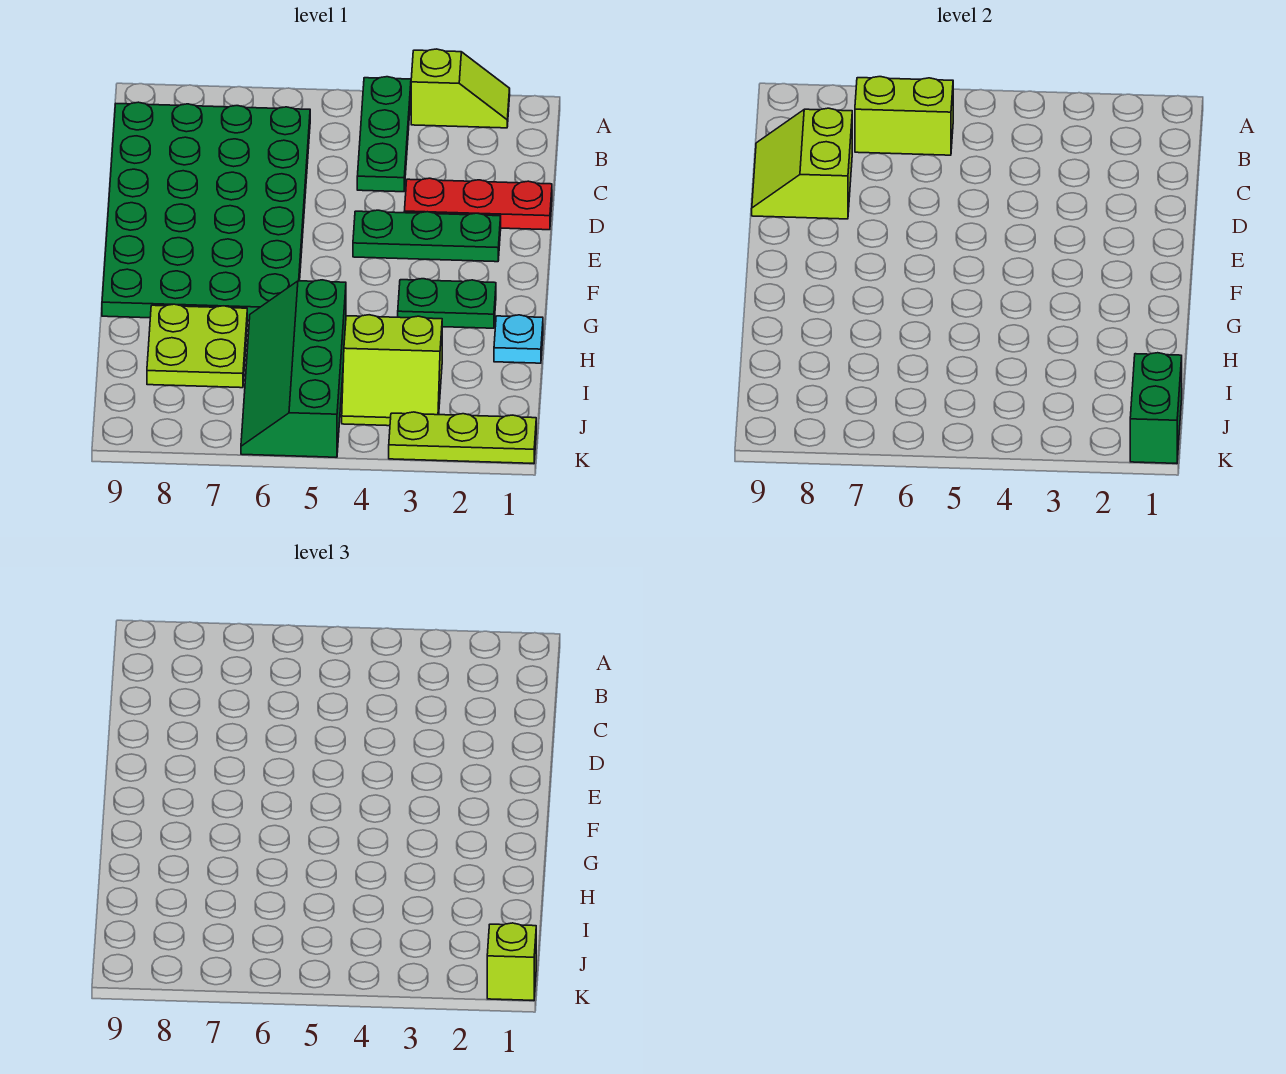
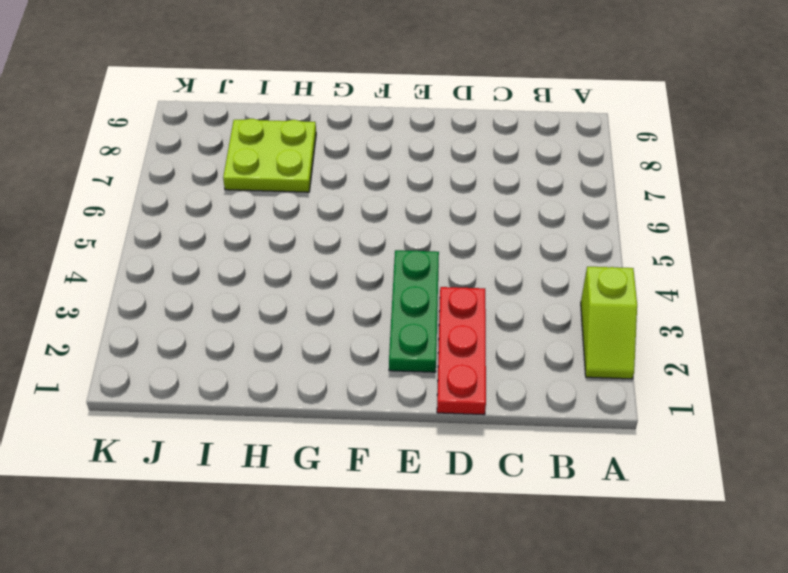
none -> green plate A4:C4 level 1
none -> green plate B6:G9 level 1
none -> green plate G2:G3 level 1

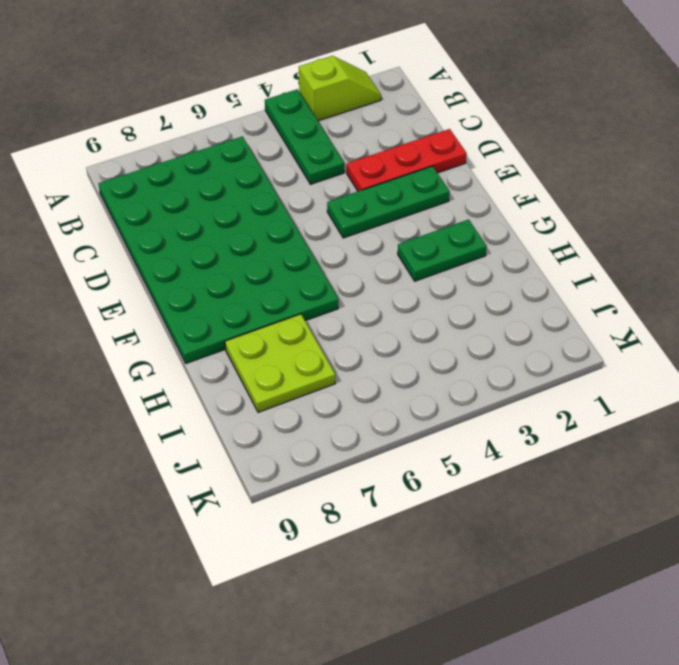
none -> cyan plate H1 level 1
none -> green slope H5:K6 level 1 top 5
none -> lime slope I3:J4 level 1 top I

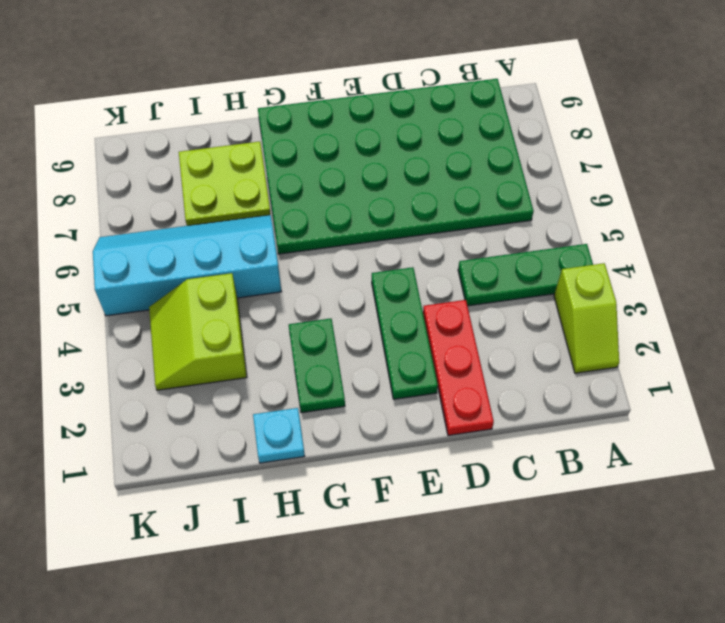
cyan slope H5:K6 level 1 top 5 -> green slope H5:K6 level 1 top 5
none -> lime plate K1:K3 level 1
none -> lime brick B6:B7 level 2
none -> lime slope C8:D9 level 2 top 8

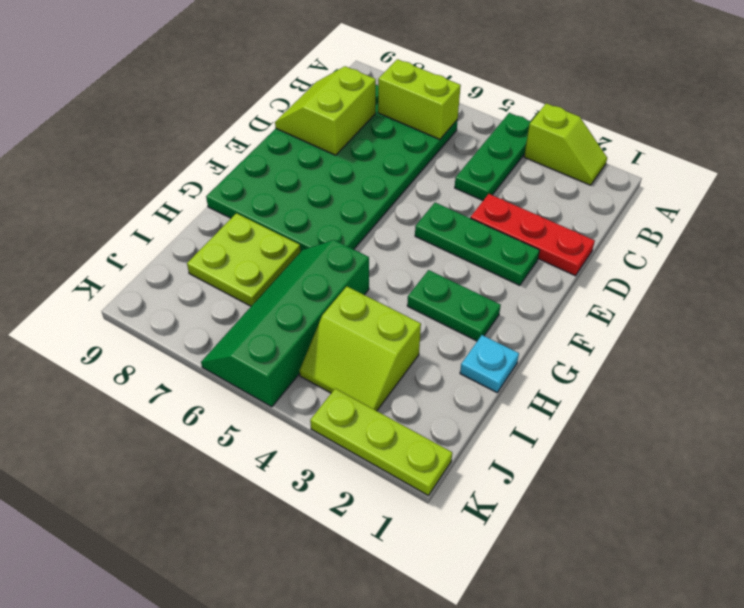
none -> green brick J1:K1 level 2
none -> lime brick K1 level 3

